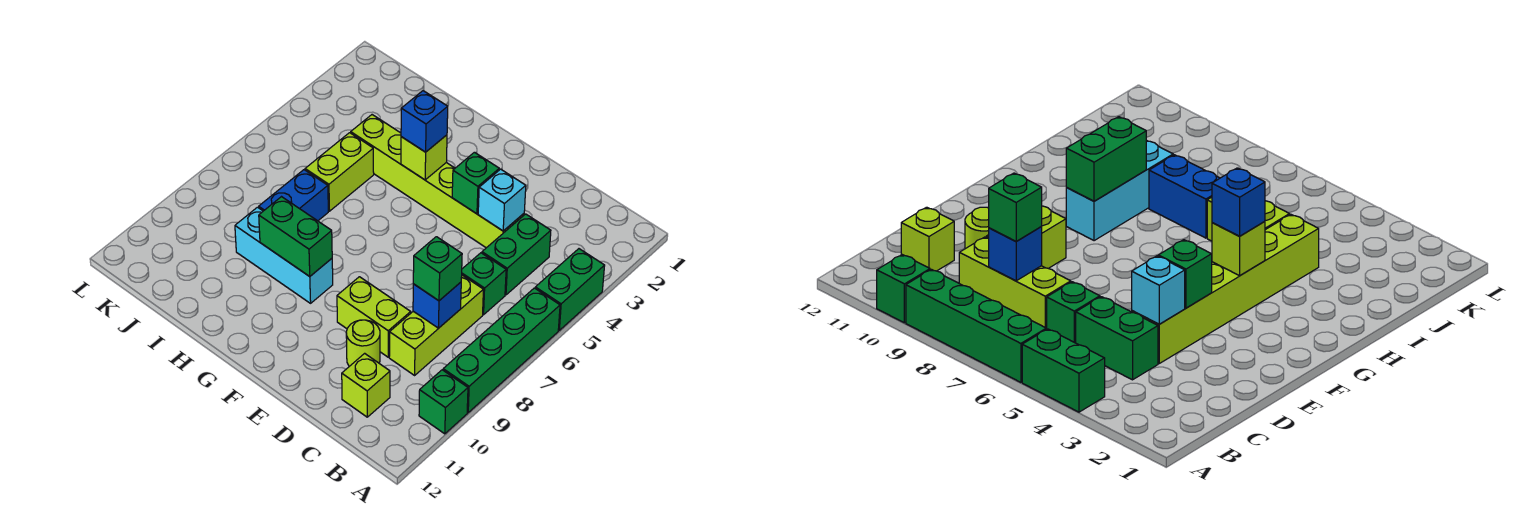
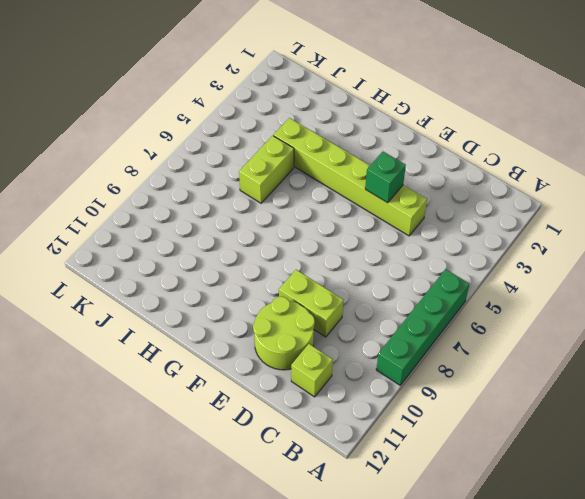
lime round brick D10:E11 level 1 -> lime round brick D10 level 1
none -> green brick A4:A5 level 1
none -> green brick A10 level 1
none -> green brick C4:C5 level 1

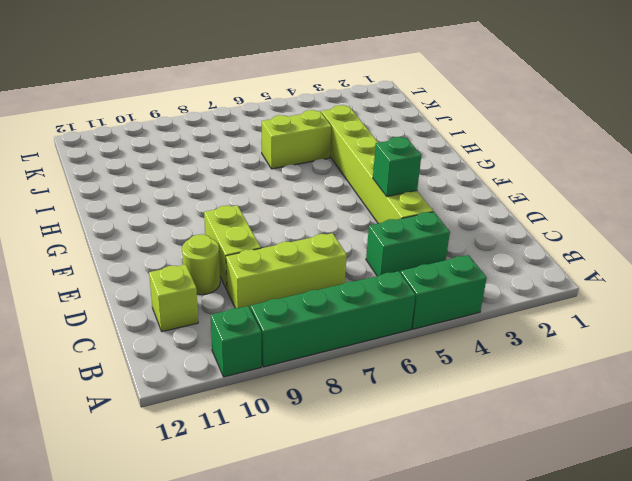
none -> green brick C6 level 1
none -> cyan brick G9:I9 level 1
none -> blue brick I7:I8 level 1

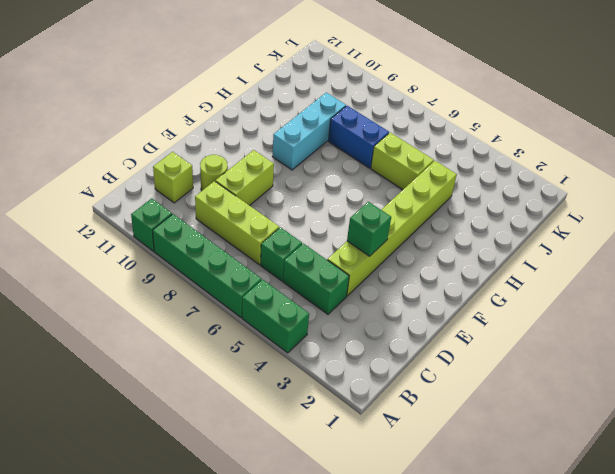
none -> blue brick C8 level 2
none -> cyan brick D4 level 2
none -> lime brick G4 level 2

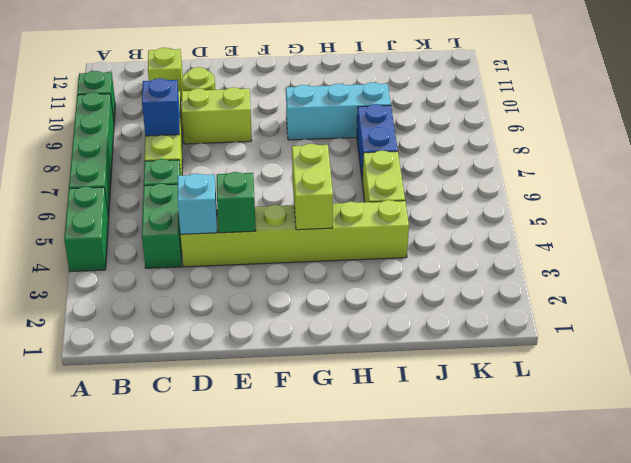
lime brick G4:G5 level 2 -> lime brick G4 level 2
none -> green brick G9:H9 level 2
none -> green brick C8 level 3
none -> blue brick G4 level 3

